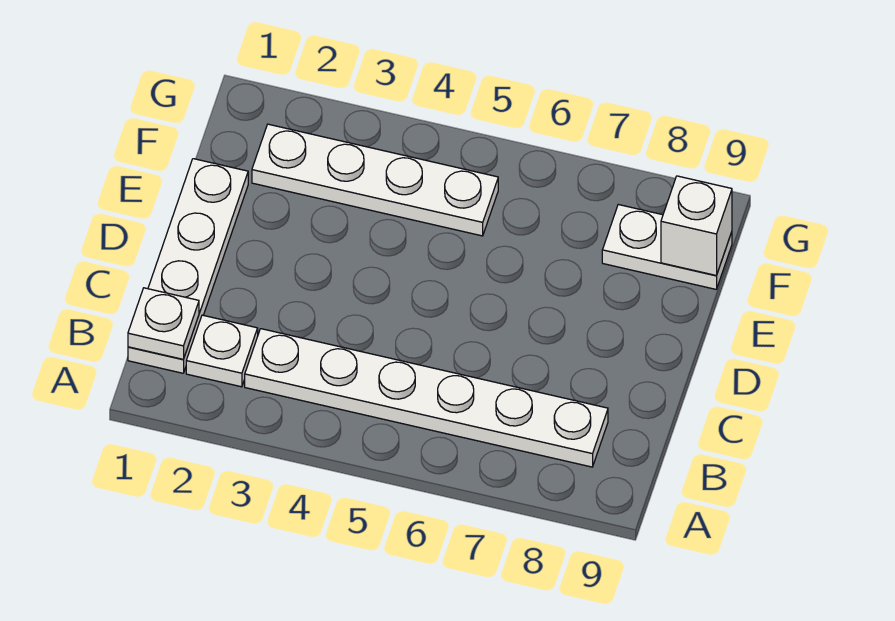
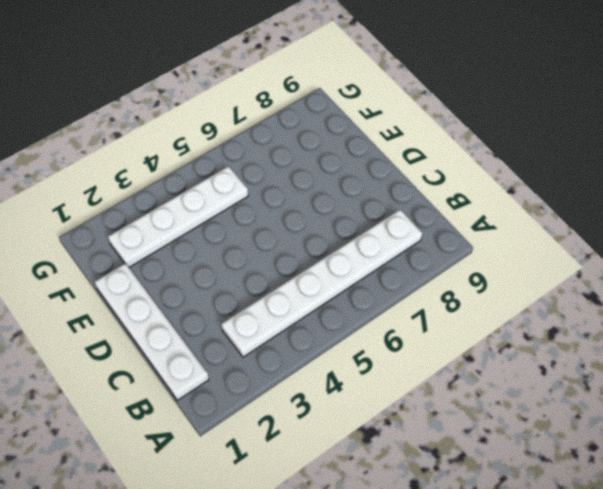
none -> white plate B2 level 1
none -> white plate F8:F9 level 1

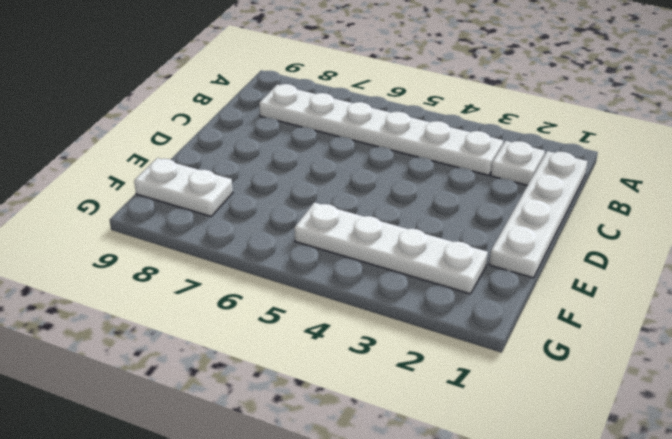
none -> white plate B1 level 2
none -> white brick F9 level 2

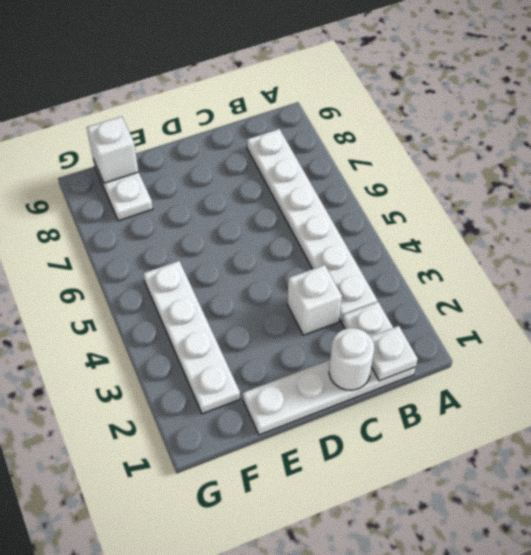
white round brick C1 level 2 -> none
white brick C3 level 1 -> none

